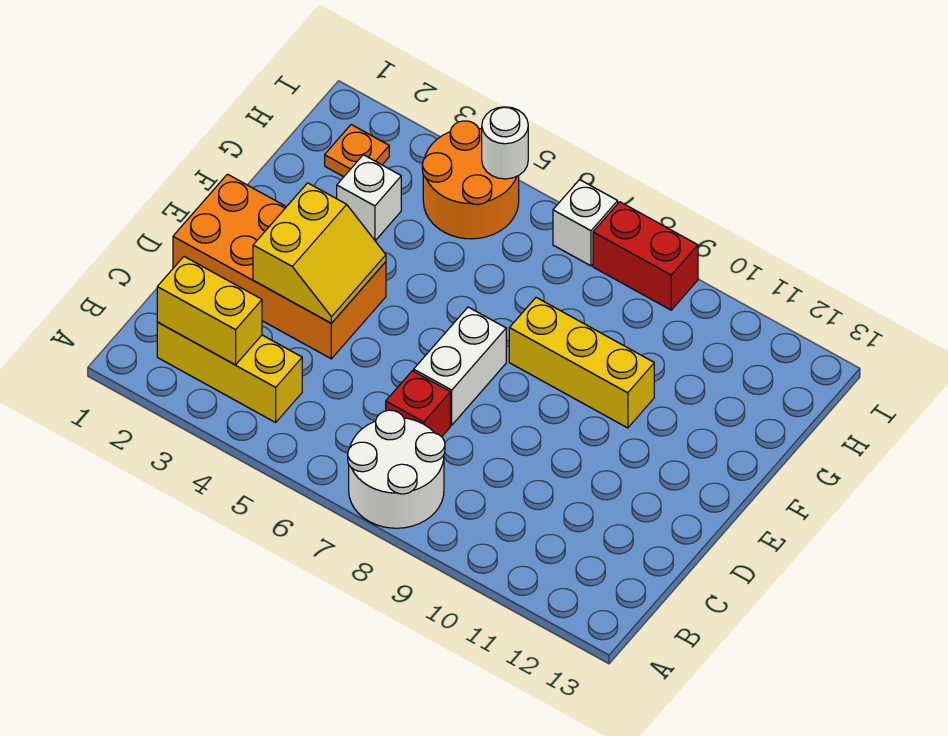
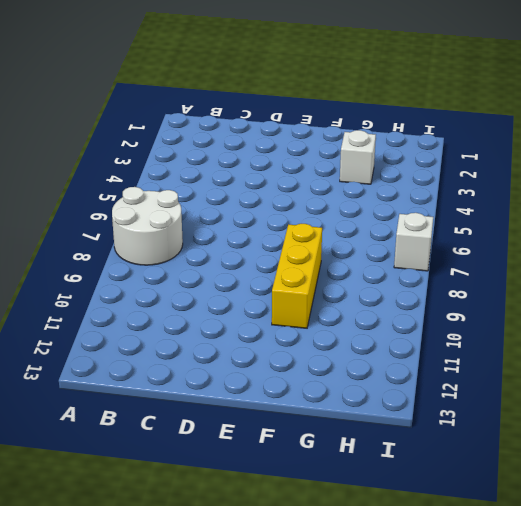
none -> yellow brick B2:B4 level 1
none -> red brick C7 level 1
none -> orange brick D1:E4 level 1

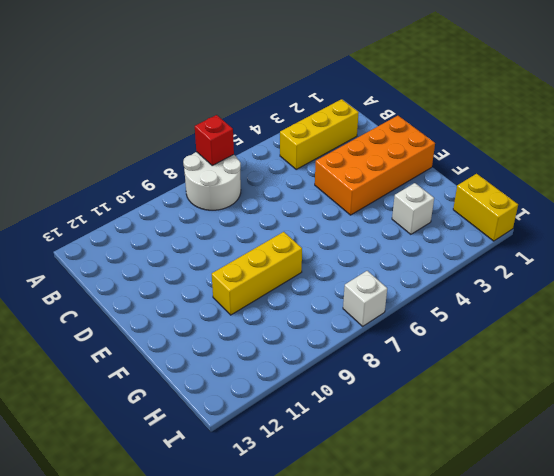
red brick A7 level 2 -> red brick C7 level 1
yellow brick H1:I1 level 1 -> yellow brick B2:B3 level 2
none -> white brick D7:E7 level 1
none -> orange plate H2 level 1
none -> orange round brick H4:I5 level 1

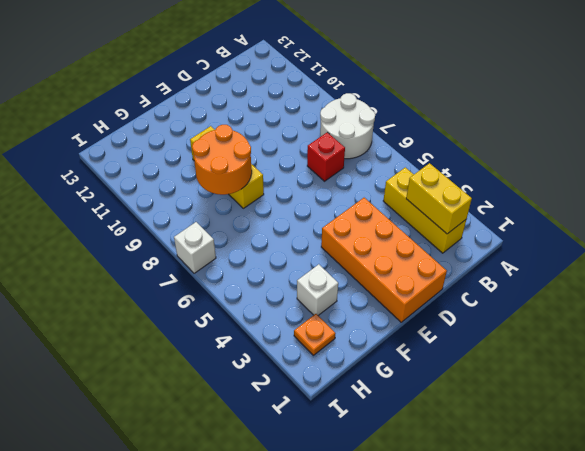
orange round brick F8:G9 level 2 -> orange round brick H4:I5 level 1
none -> white brick D7:E7 level 1
none -> red brick I8:I9 level 1
none -> yellow slope D3:E4 level 2 top 3

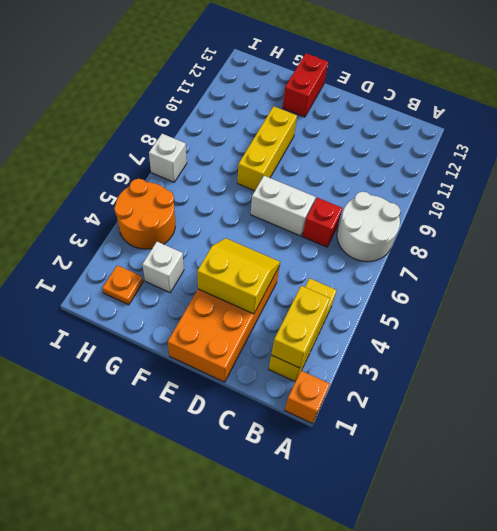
orange brick A1 level 1 -> none
red brick F12:F13 level 1 -> red brick I8:I9 level 1
none -> white round brick I5 level 2

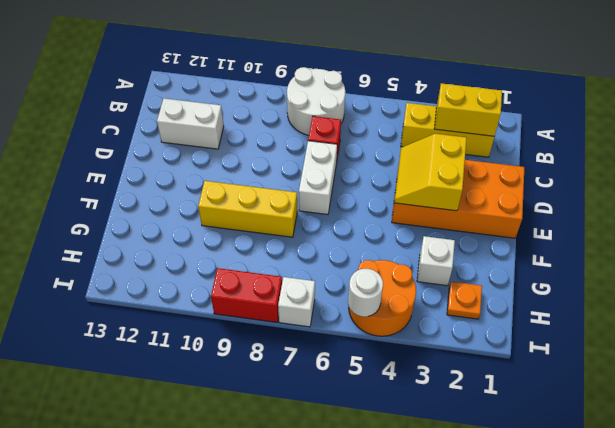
white brick C11:C12 level 1 -> none

